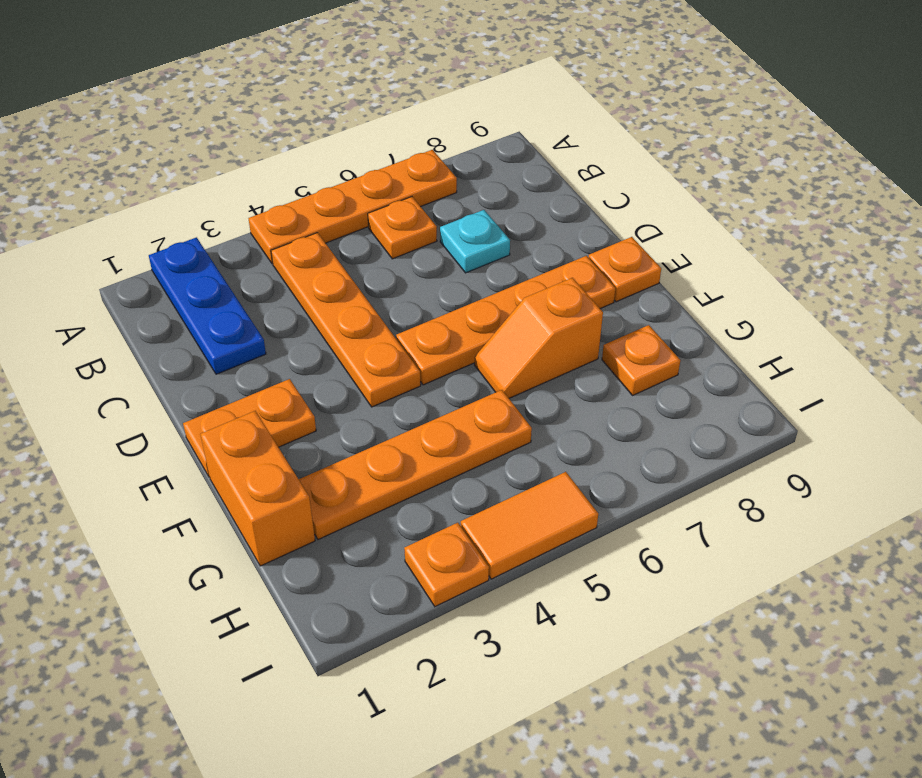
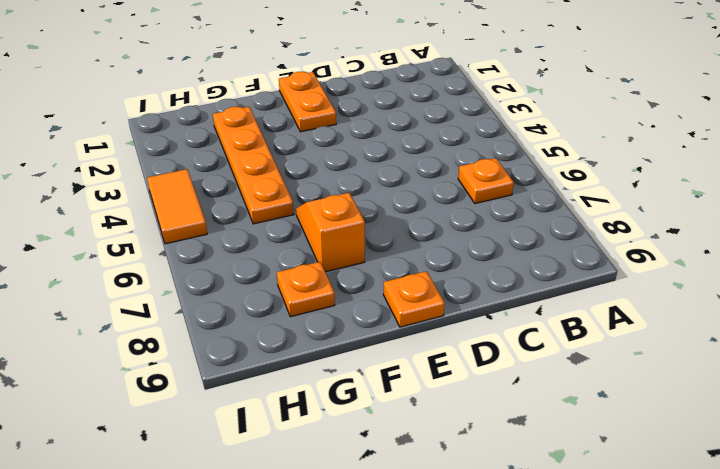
none -> blue plate A2:C2 level 1
none -> orange plate A4:A7 level 1
none -> orange plate B4:E4 level 1

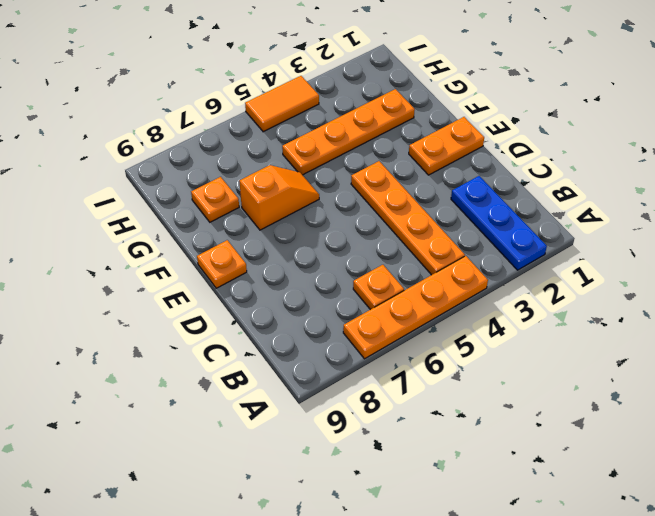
none -> cyan plate C7 level 1
none -> orange plate E5:E8 level 1
none -> orange brick F1:G1 level 1

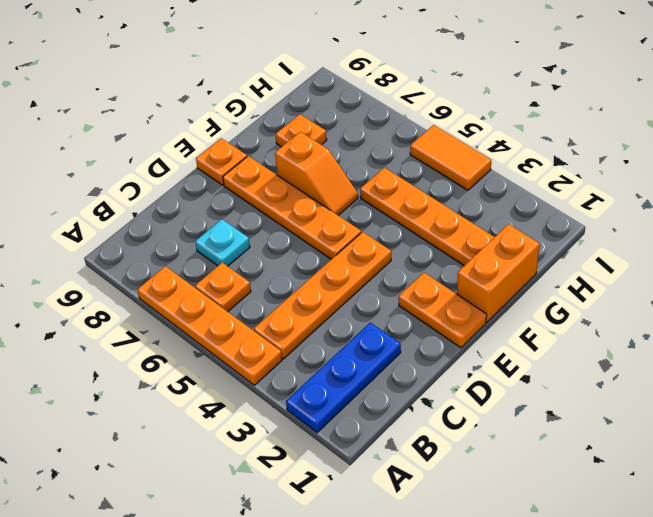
none -> orange plate I3 level 1

